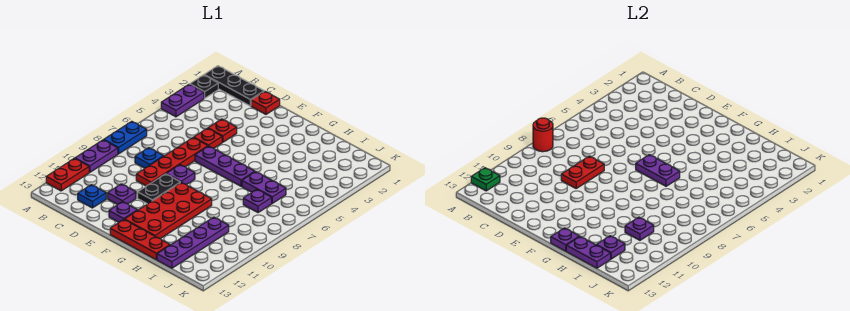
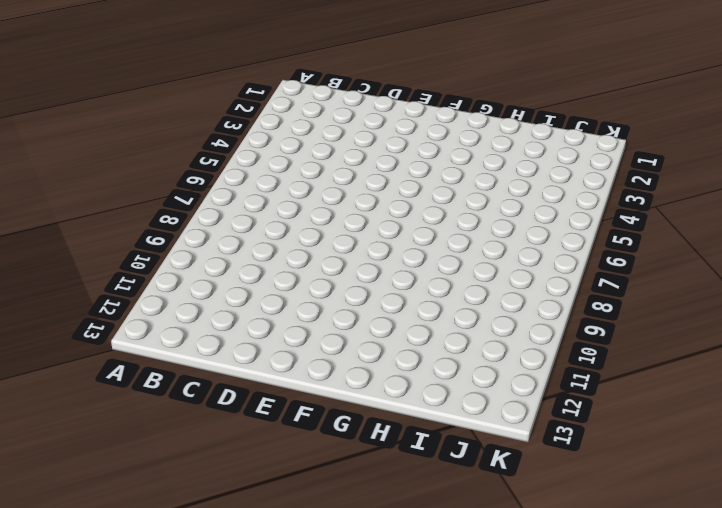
none -> black plate A1:C1 level 1
none -> black plate A2 level 1
none -> purple plate A3:A4 level 1
none -> blue plate A7:A8 level 1

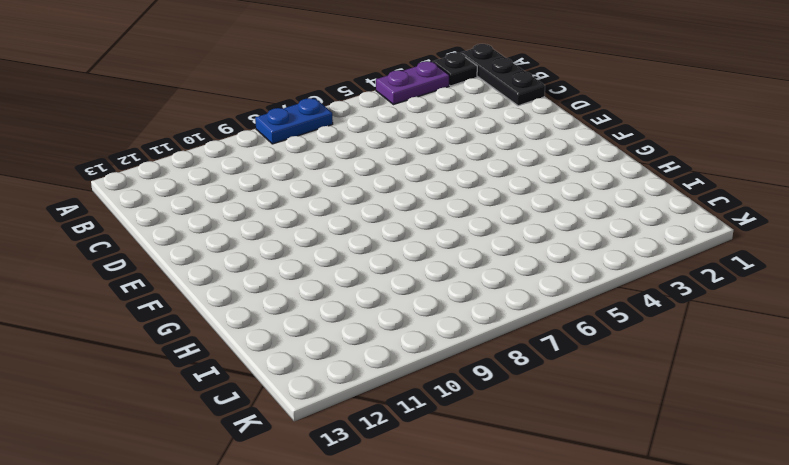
none -> purple plate A9:A10 level 1
none -> red plate A11:A12 level 1
none -> blue plate C8 level 1
none -> blue plate C12 level 1

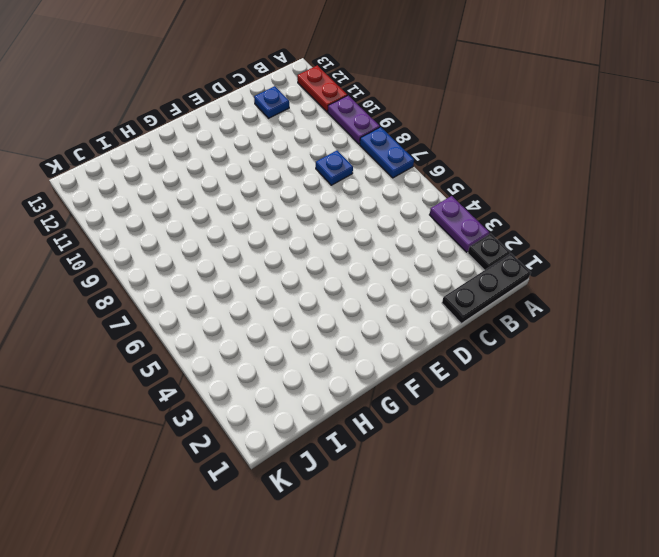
none -> red plate D1 level 1
none -> red plate D4 level 1
none -> red plate D5 level 1
none -> red plate D6:D9 level 1

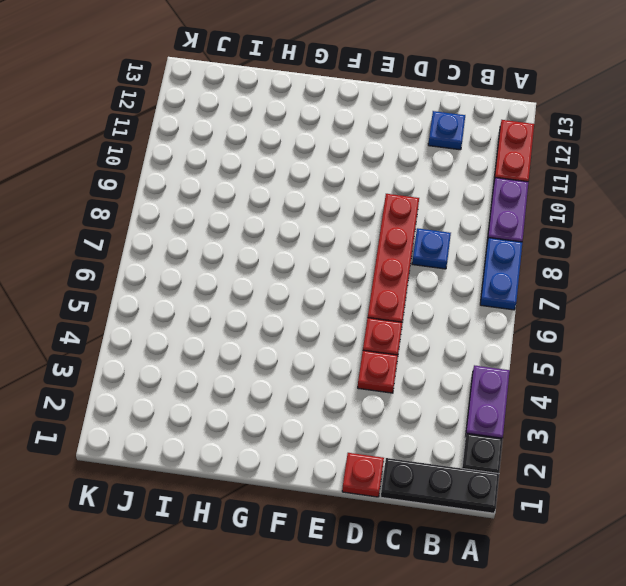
none -> purple plate D11 level 1
none -> purple plate E6:G6 level 1
none -> purple plate E8 level 1
none -> black plate E9:E10 level 1

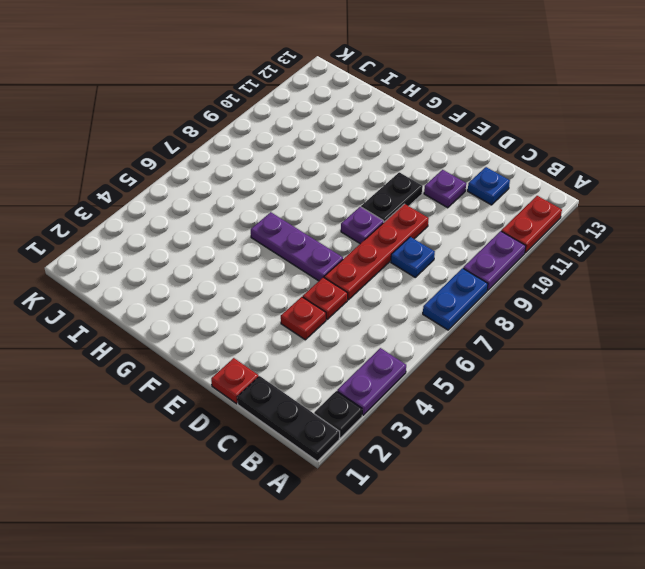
none -> purple plate E12 level 1
none -> red plate F9:G12 level 1
none -> red plate F13:H13 level 1
none -> purple plate H6:I6 level 1

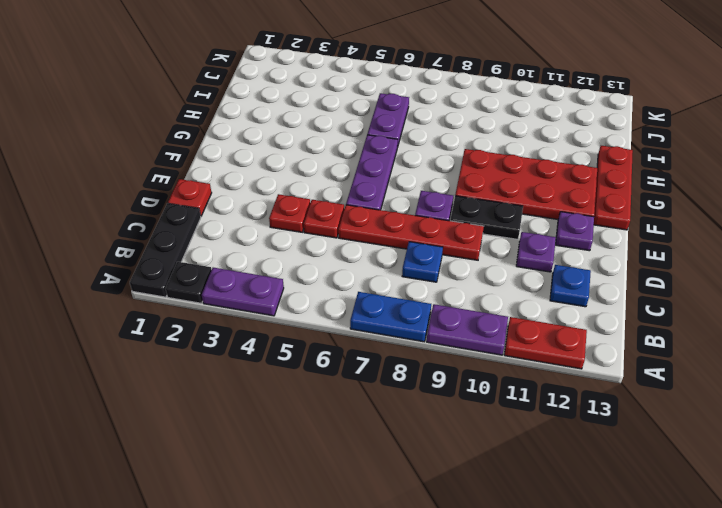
none -> purple plate I7 level 1
none -> purple plate I10:I13 level 1
none -> red round brick A8 level 2
none -> green plate A12 level 2

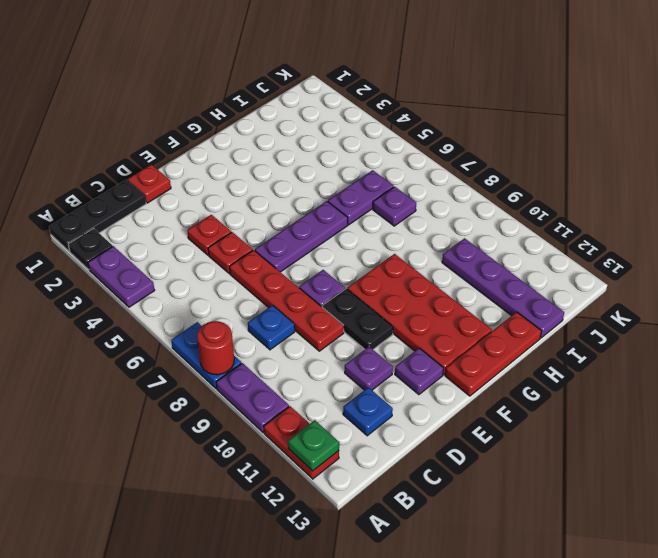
none -> red plate D8:D9 level 2
none -> purple plate F6:G6 level 2
none -> purple plate G13 level 2
none -> purple plate H13:I13 level 2

